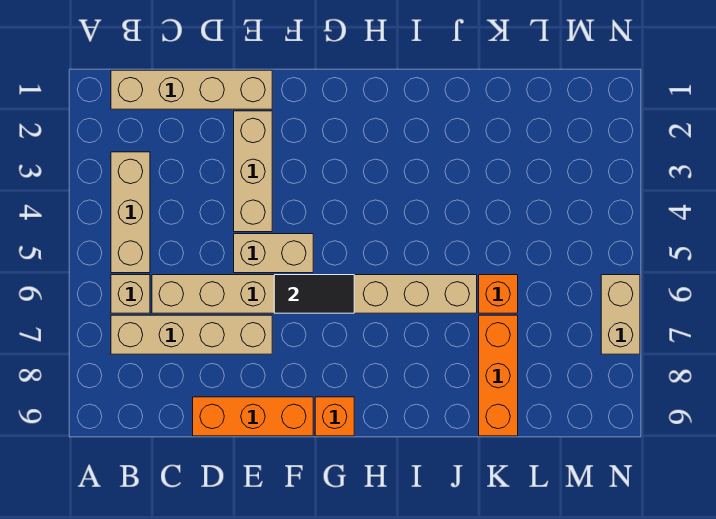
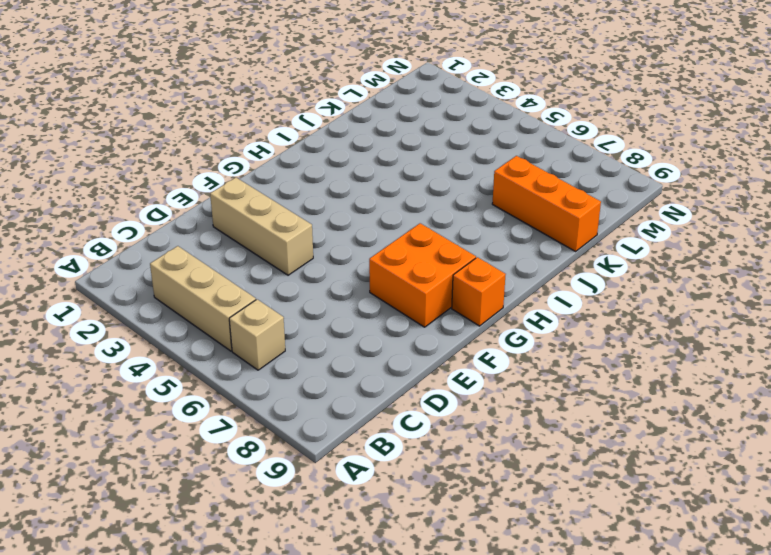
orange brick F7:G8 level 1 -> none
none -> tan brick B1:E1 level 1
none -> tan brick B7:E7 level 1
none -> tan brick C6:J6 level 1

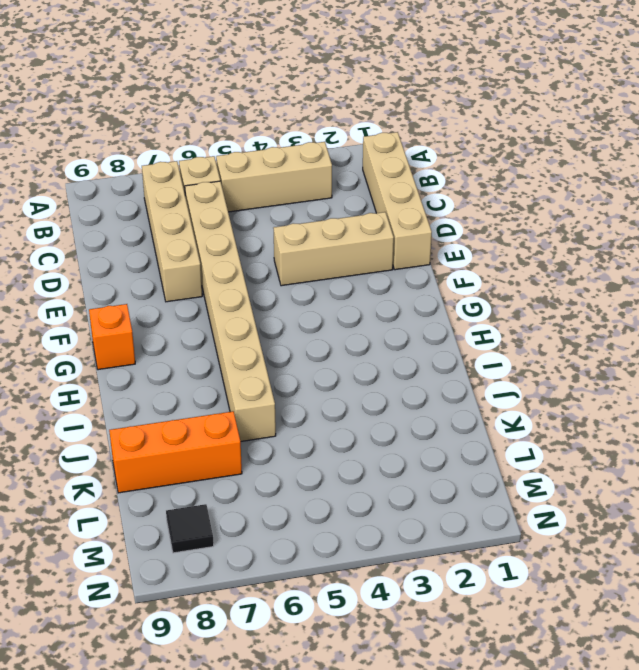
black tile M8 level 1 -> none
none -> orange brick D9:F9 level 1
none -> tan brick E5:F5 level 1
none -> orange brick K6 level 1

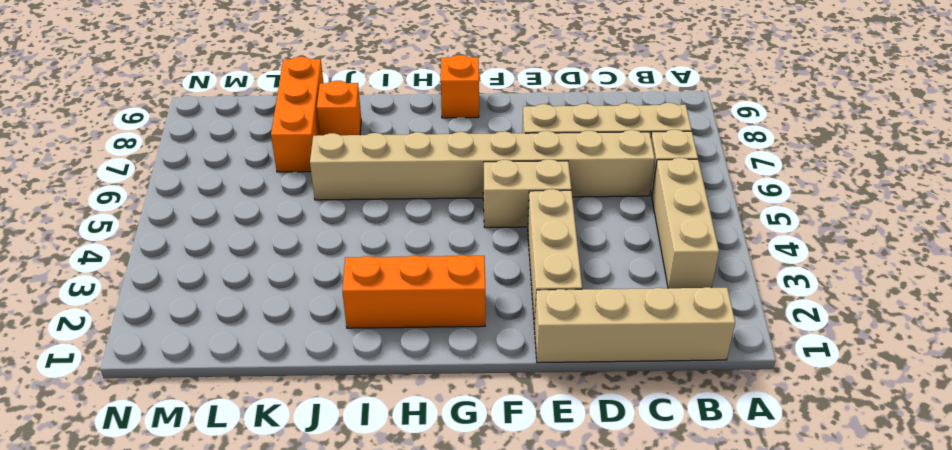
orange brick G2:I2 level 1 -> orange brick D9:F9 level 1
orange brick J8 level 1 -> orange brick K6 level 1
none -> tan brick N6:N7 level 1
none -> black tile F6:G6 level 2

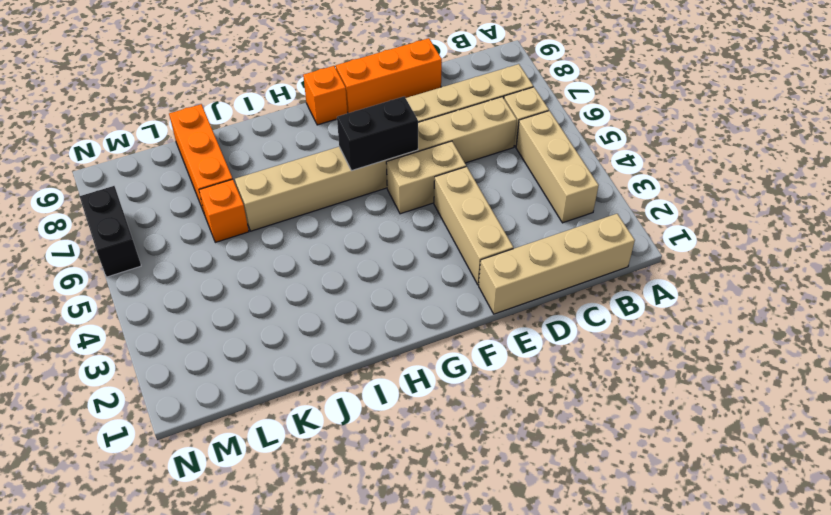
black brick F6:G6 level 2 -> black tile F6:G6 level 2
black brick N6:N7 level 1 -> tan brick N6:N7 level 1

